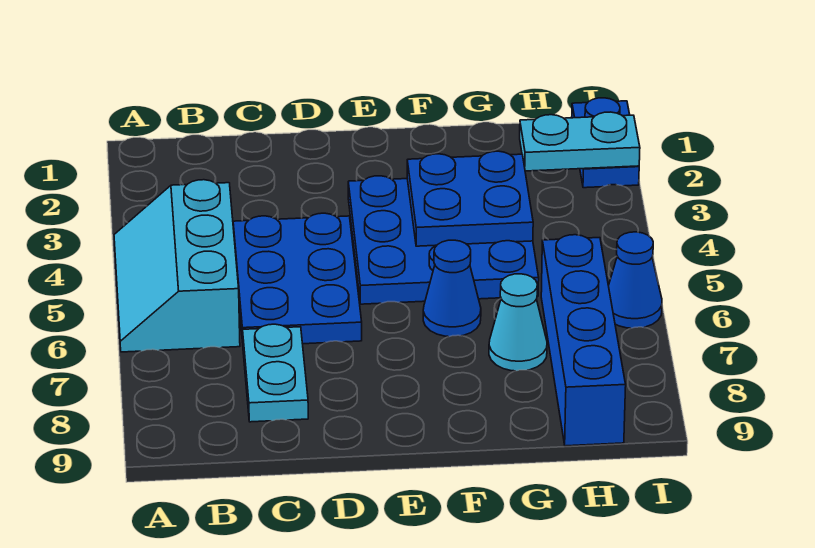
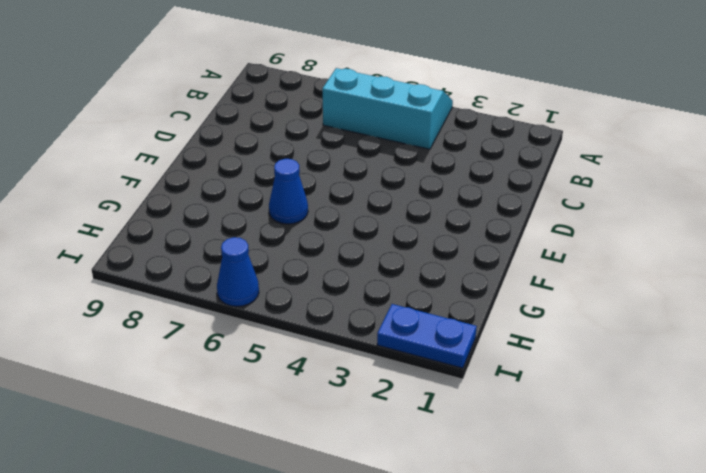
none -> blue plate C4:D6 level 1
none -> cyan plate C7:C8 level 1

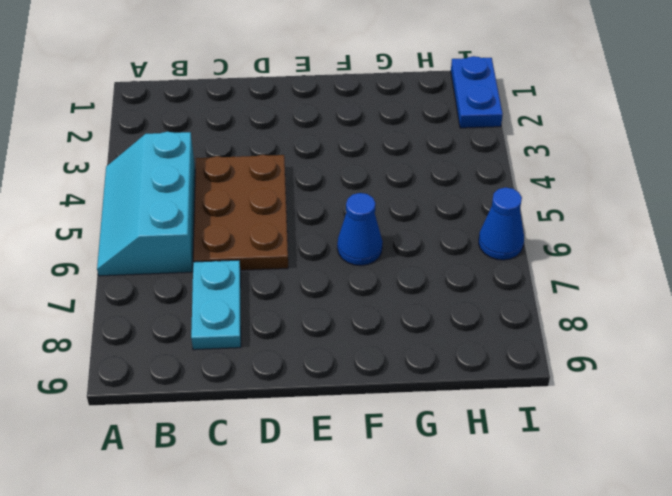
brown plate C4:D6 level 1 -> blue plate C4:D6 level 1
none -> blue plate E3:G5 level 1
none -> cyan cone G7 level 1

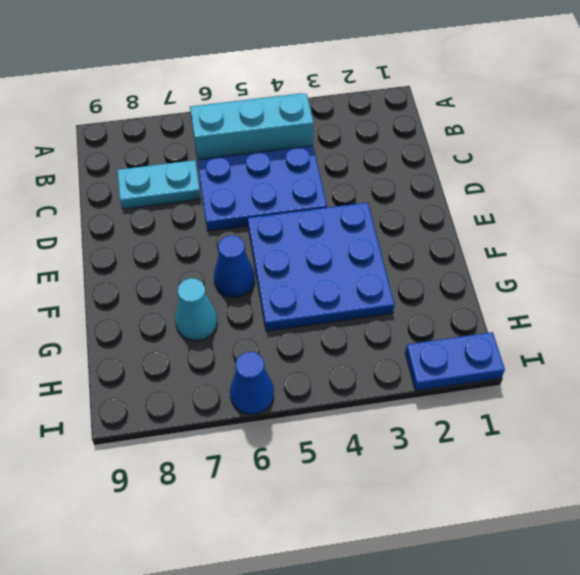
none -> blue brick H6:H9 level 1
none -> blue plate F3:G4 level 2

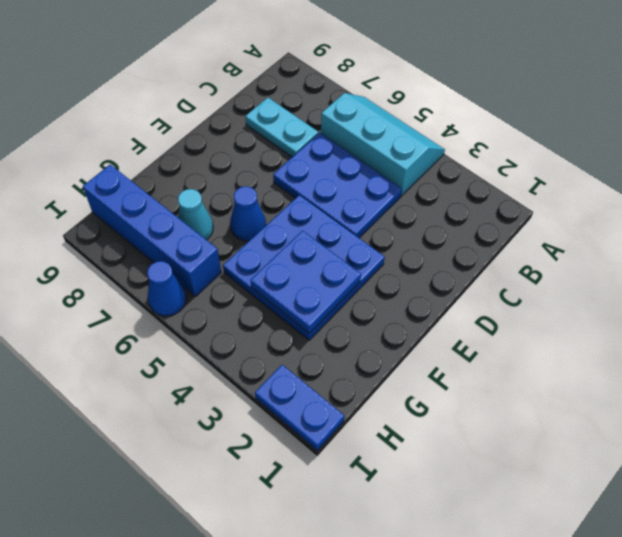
none -> cyan plate H2:I2 level 2

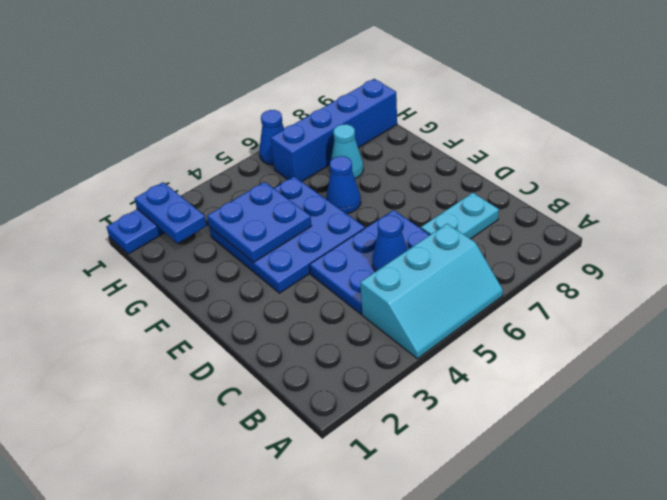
blue cone C5 level 2 -> none
blue plate H2:I2 level 2 -> cyan plate H2:I2 level 2

